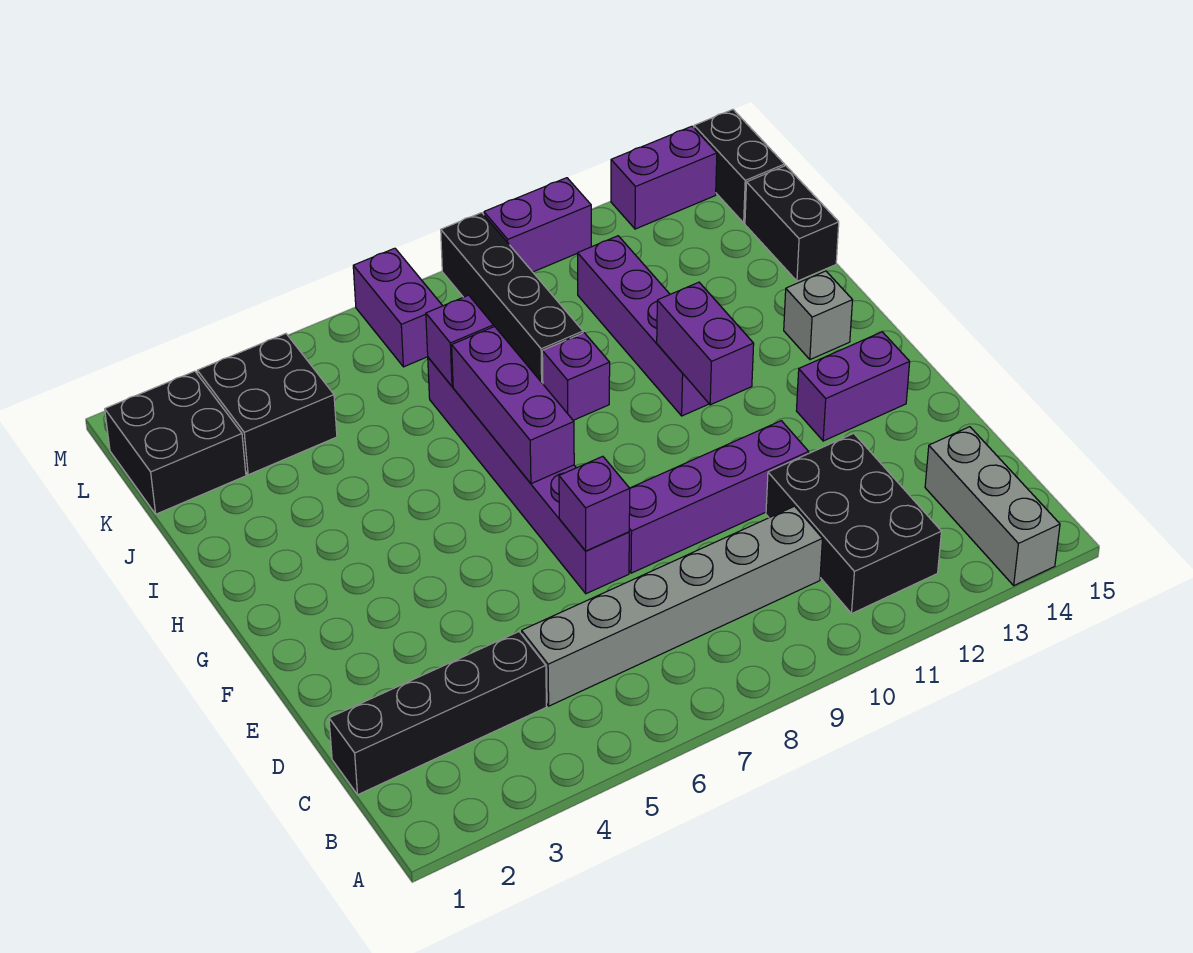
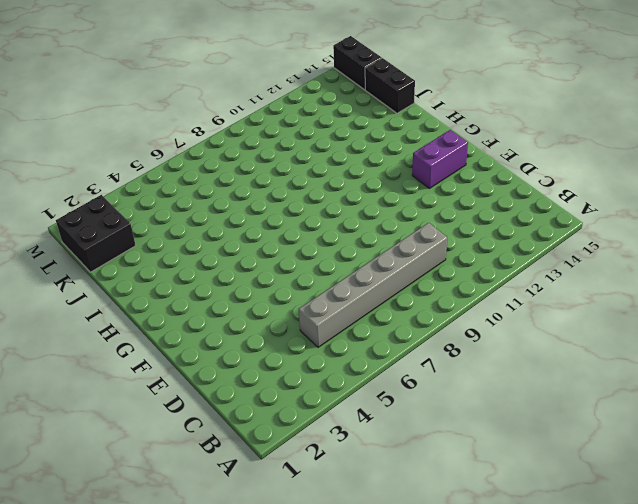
none -> grey brick A14:C14 level 1
none -> black brick B11:D12 level 1
none -> black brick C1:C4 level 1

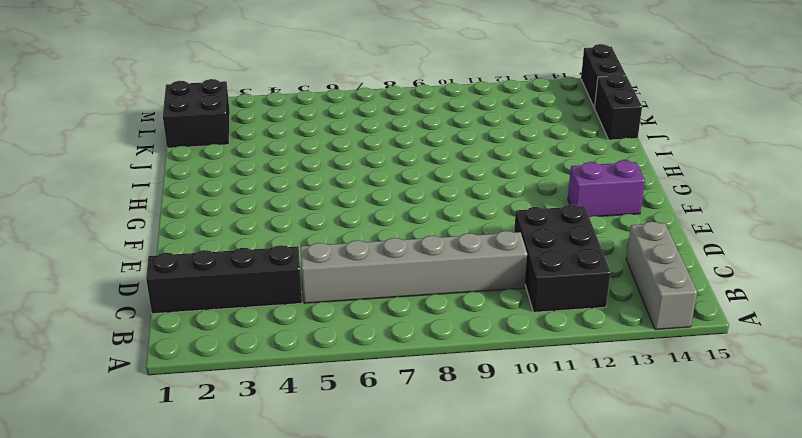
none -> purple brick E7:J7 level 1
none -> purple brick E8:E11 level 1
none -> purple brick H11:K11 level 1

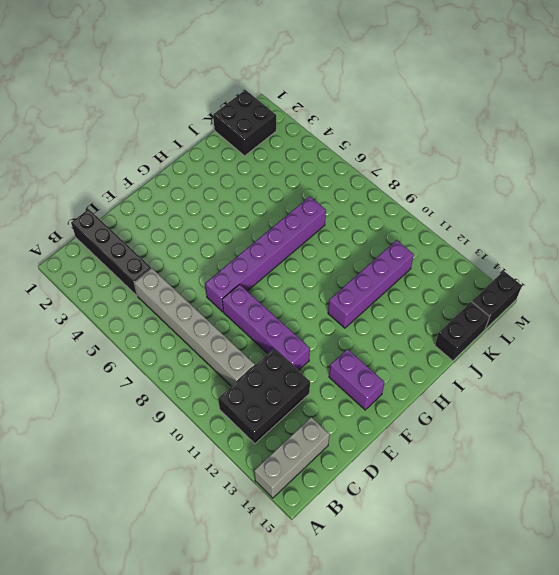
none -> grey brick H14 level 1
none -> purple brick I9 level 1
none -> black brick J9:M9 level 1

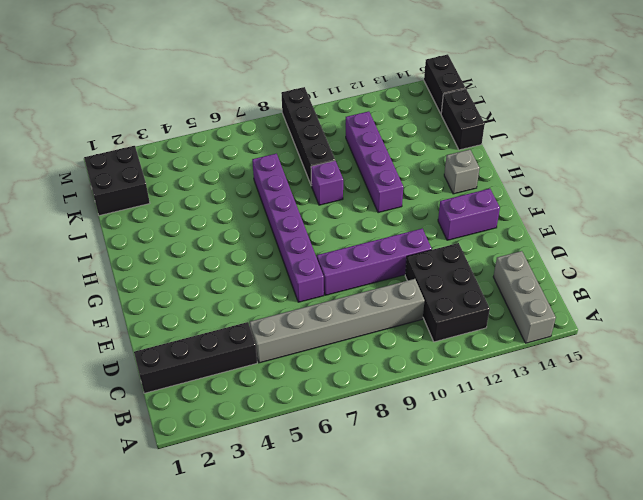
none -> black brick K3:L4 level 1
none -> purple brick L7:M7 level 1
none -> purple brick M10:M11 level 1

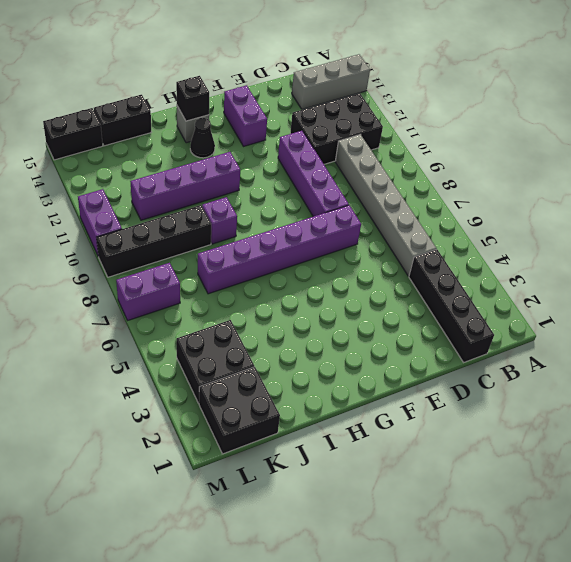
black cone H13 level 1 -> none
black brick H14 level 2 -> none
none -> purple brick M13:M14 level 1
none -> purple brick E7 level 2
none -> purple brick G7:I7 level 2

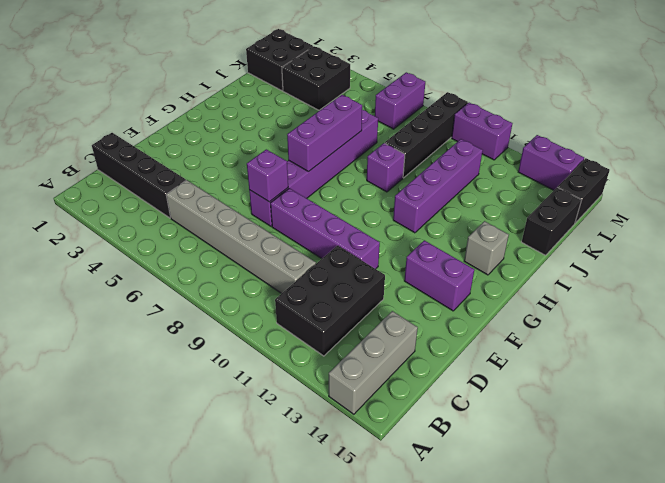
none -> purple brick G11:H11 level 2
none -> purple brick J7 level 2

